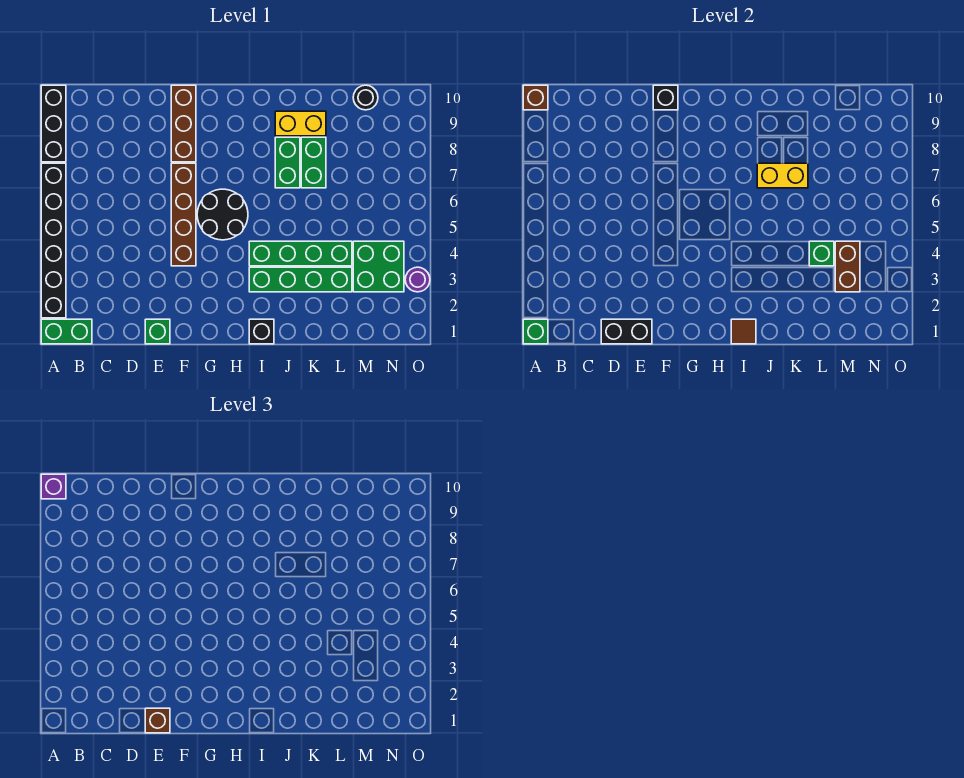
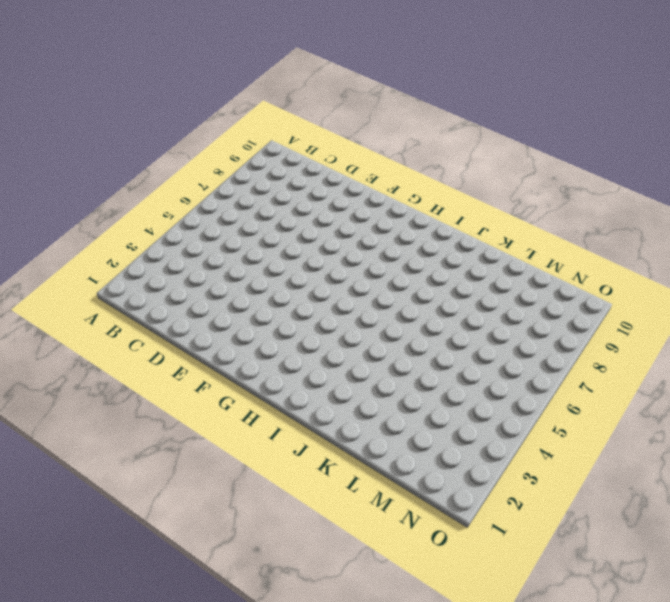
none -> green brick A1:B1 level 1
none -> black brick A2:A7 level 1
none -> black brick A8:A10 level 1

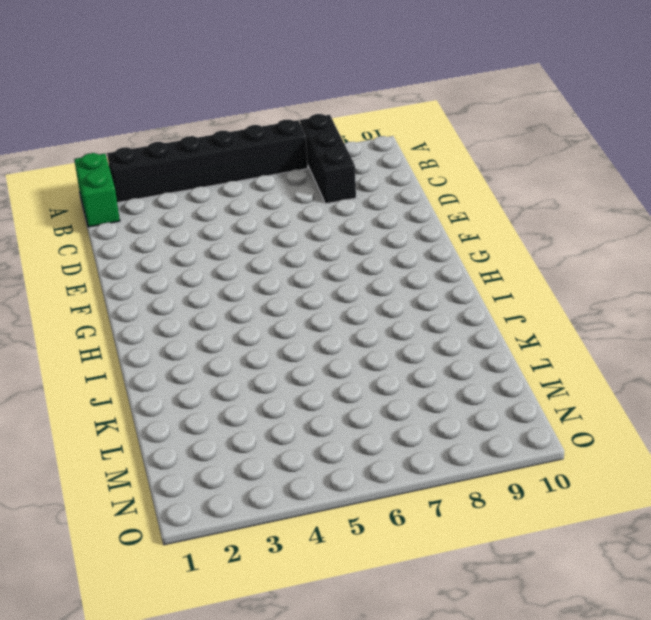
black brick A8:C8 level 1 -> black brick A8:A10 level 1
none -> green brick E1 level 1
none -> brown brick F4:F7 level 1
none -> brown brick F8:F10 level 1

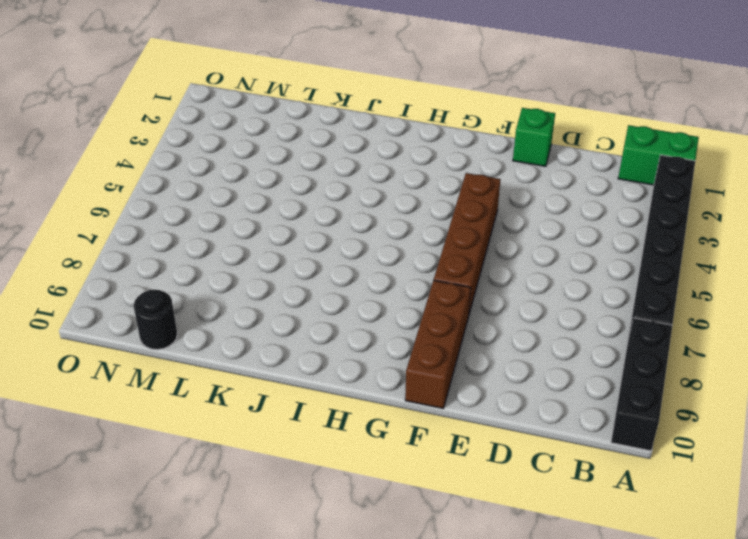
none -> black round brick G5:H6 level 1
none -> black brick I1 level 1
none -> green brick I3:L3 level 1

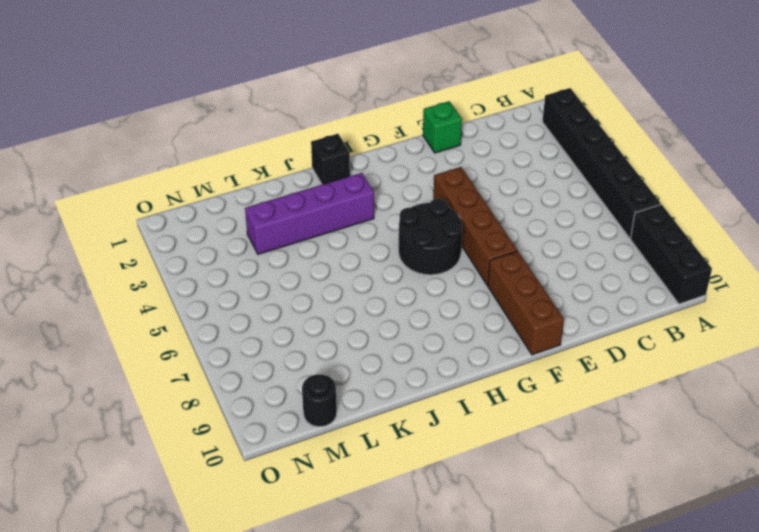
purple brick I3:L3 level 1 -> green brick I3:L3 level 1
none -> green brick A1:B1 level 1
none -> green brick I4:L4 level 1
none -> green brick J7:J8 level 1

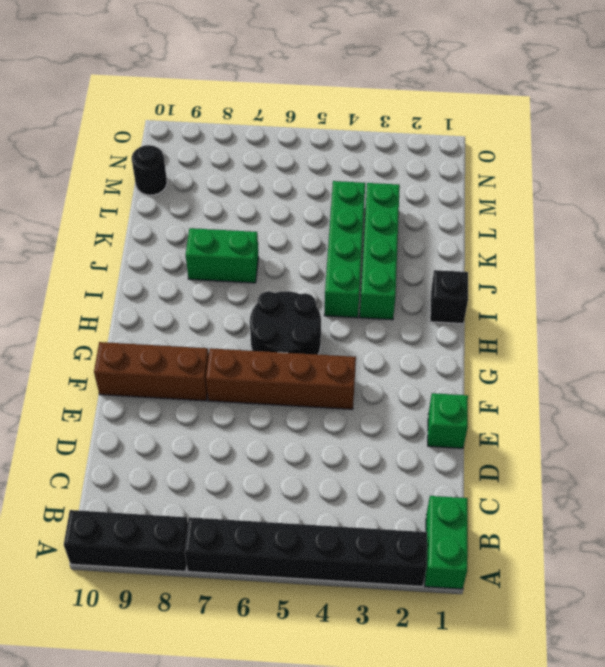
none -> yellow brick J9:K9 level 1
none -> green brick K7:K8 level 1
none -> green brick M3:N4 level 1

